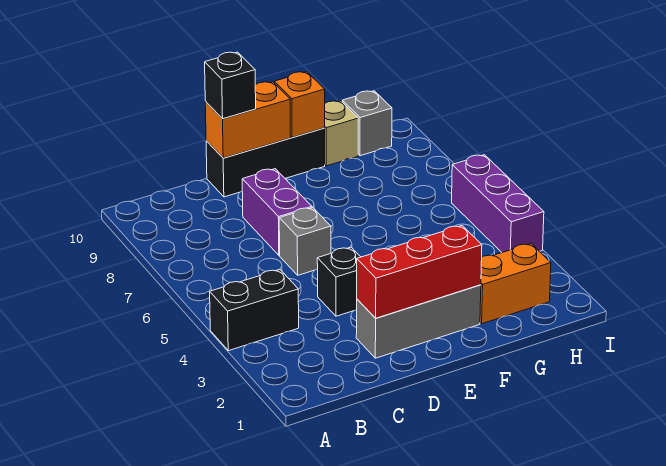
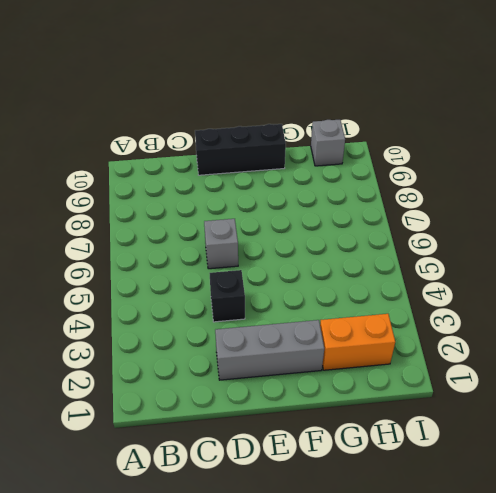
none -> black brick A4:B4 level 1
none -> purple brick D7:D8 level 1
none -> tan brick G10 level 1

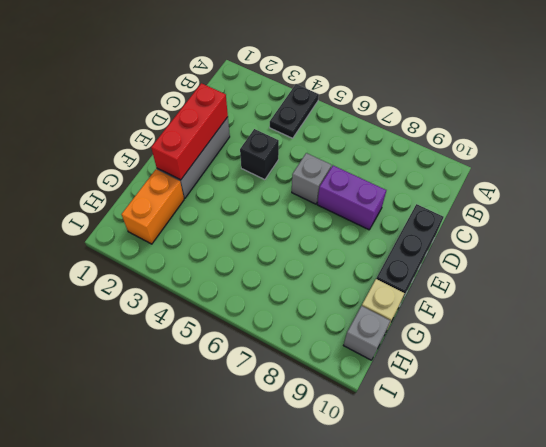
black plate A4:B4 level 1 -> black brick A4:B4 level 1
none -> purple brick I4:I6 level 1
none -> orange brick D10:E10 level 2
none -> orange brick F10 level 2

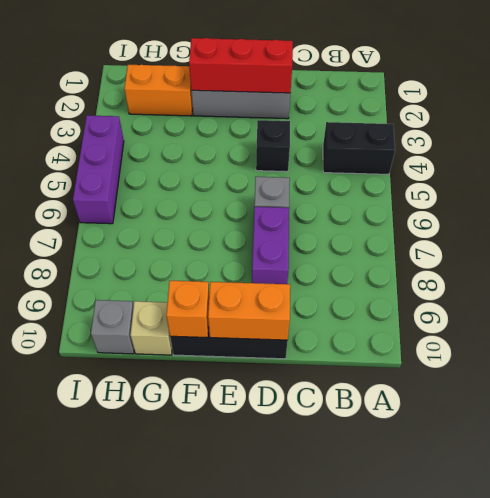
none -> black brick D10 level 3

